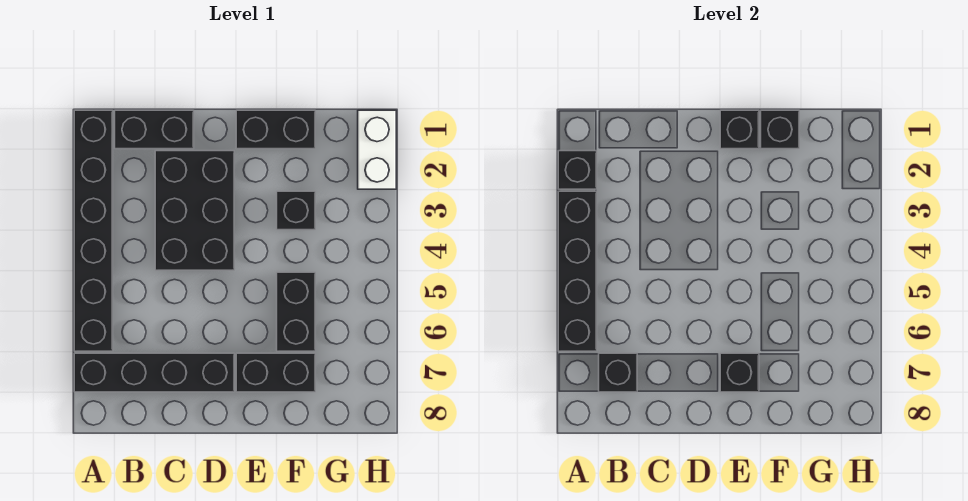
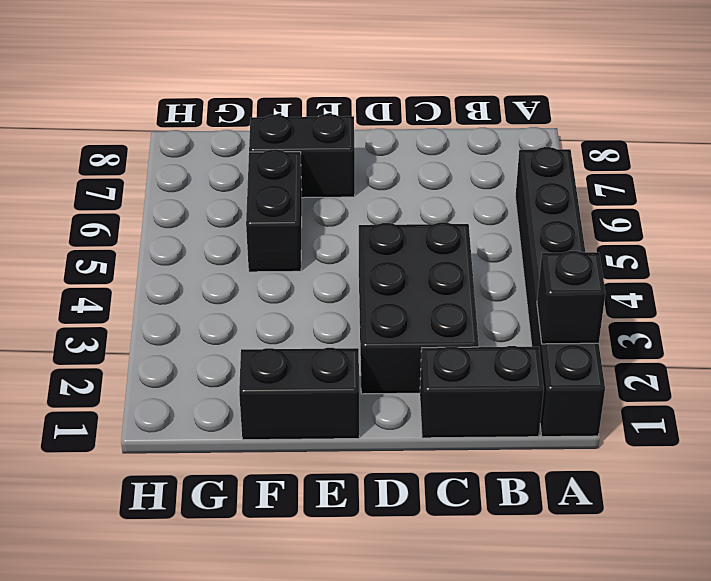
none -> black brick A7:D7 level 1
none -> black brick F3 level 1
none -> white brick H1:H2 level 1

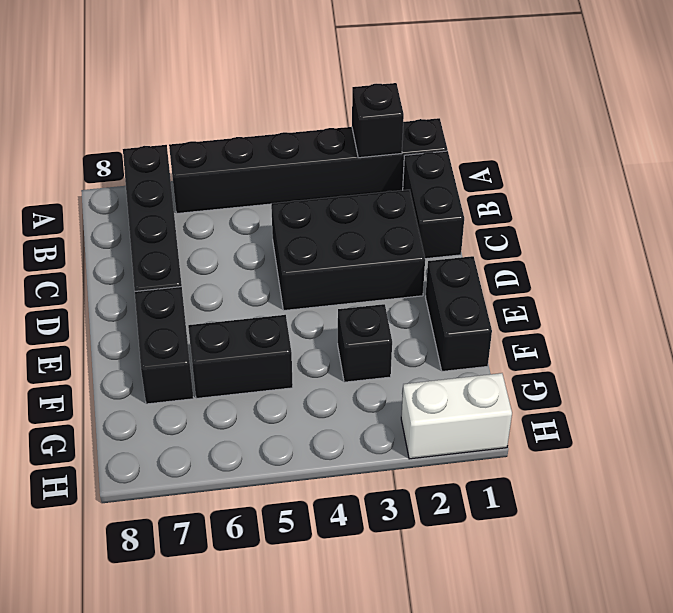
none -> black brick A3:A6 level 2
none -> black brick B7 level 2
none -> black brick E1 level 2

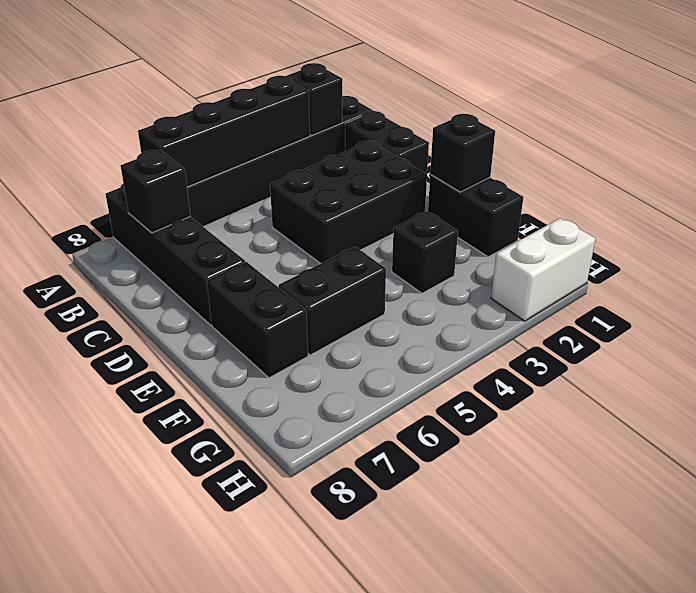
none -> black brick E7 level 2
none -> black brick F1 level 2

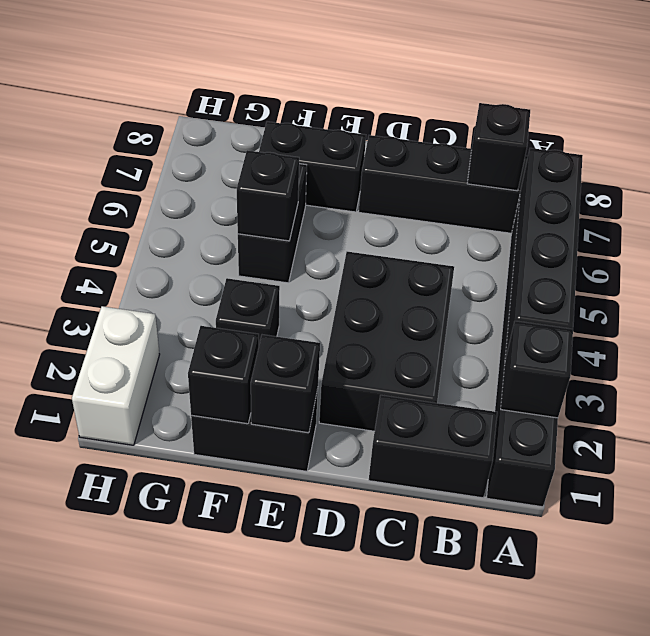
black brick F5 level 2 -> black brick E7 level 2

